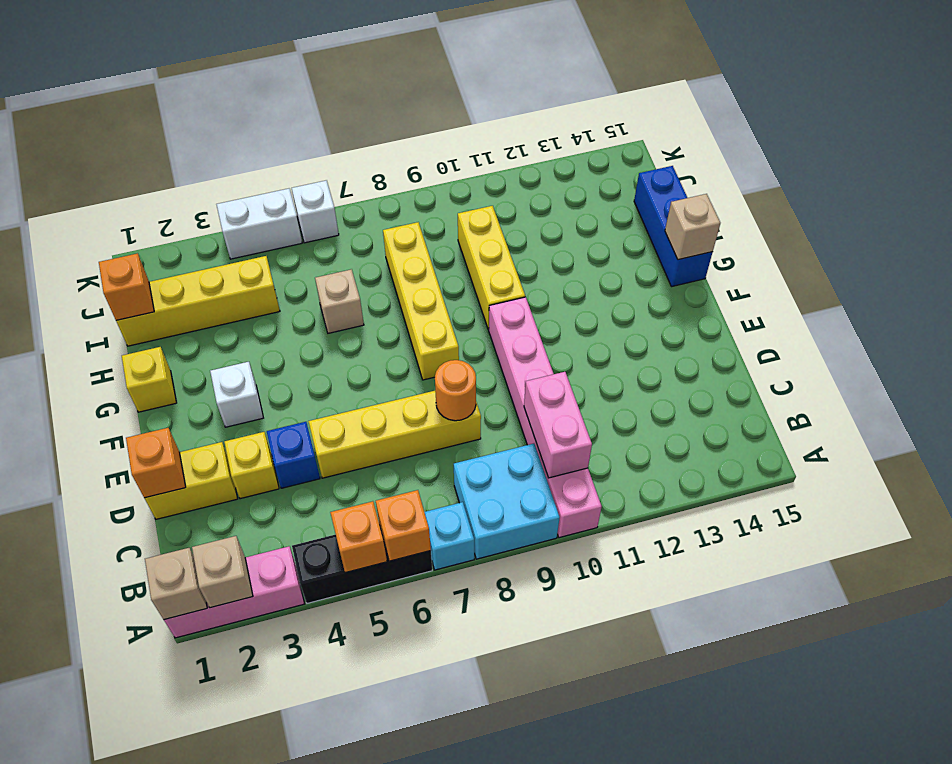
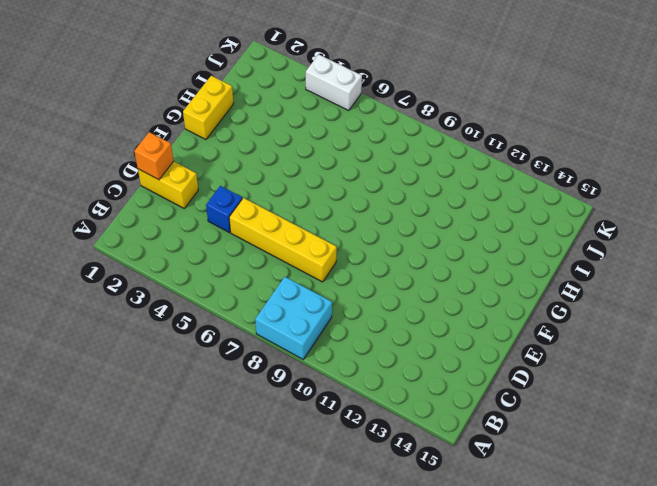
yellow brick G1:H1 level 1 -> yellow brick G1 level 1
none -> pink brick A1:A3 level 1
none -> black brick A4:A6 level 1
none -> cyan brick A7 level 1

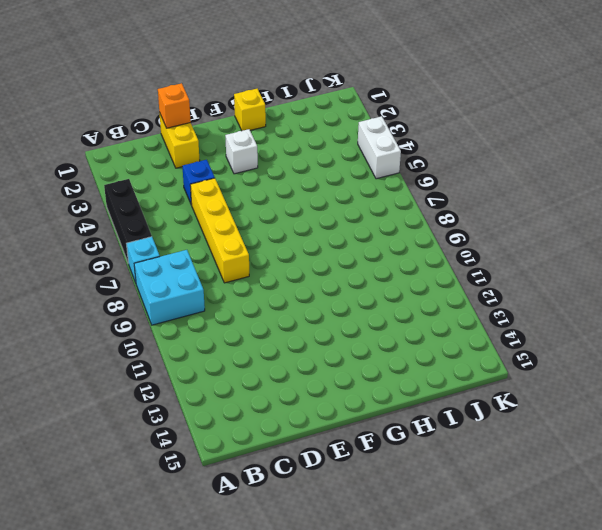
none -> pink brick A1:A3 level 1
none -> pink brick A10:F10 level 1
none -> yellow brick D3 level 1

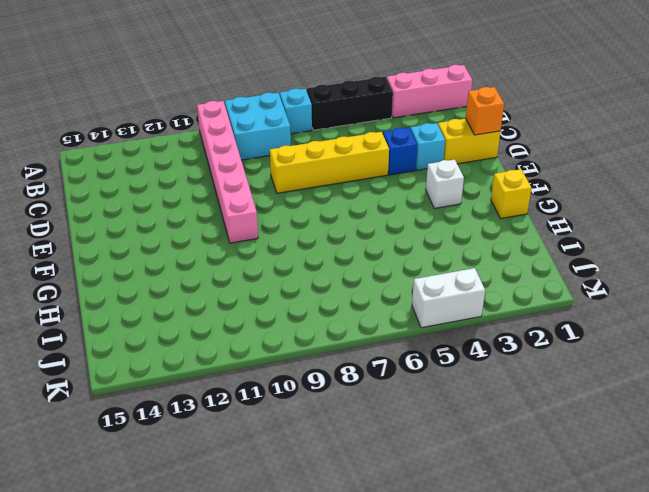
cyan brick D3 level 1 -> yellow brick D3 level 1
none -> yellow brick F8:I8 level 1
none -> yellow brick G10:I10 level 1
none -> blue brick G15:I15 level 1

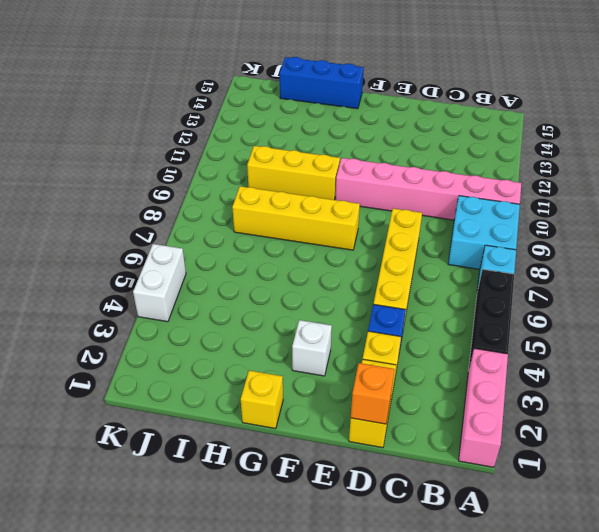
none -> tan brick H6 level 1
none -> yellow brick I1:I4 level 1
none -> white brick K6 level 1

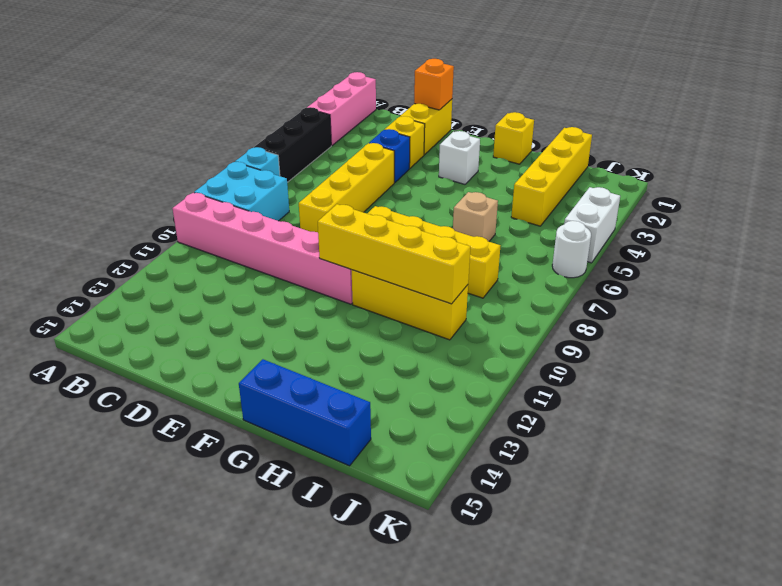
yellow brick F10:I10 level 2 -> none
white round brick K6 level 1 -> white brick K6 level 1
none -> tan brick A1 level 2
none -> tan brick A2 level 2
none -> orange brick A5 level 2

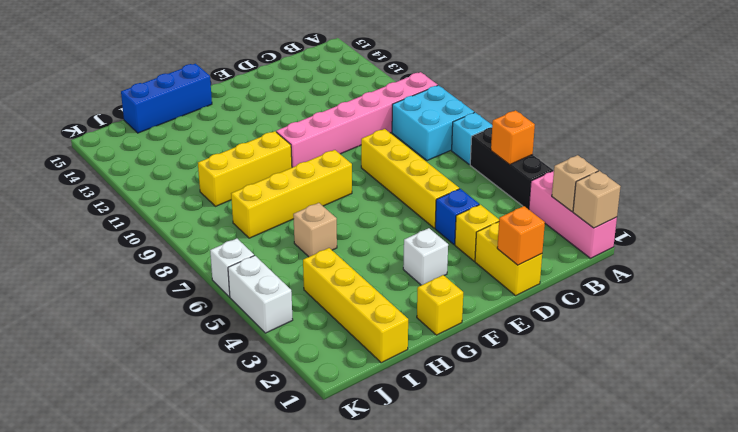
none -> orange brick A6 level 2
none -> pink brick B10:C10 level 2
none -> orange round brick D8 level 2

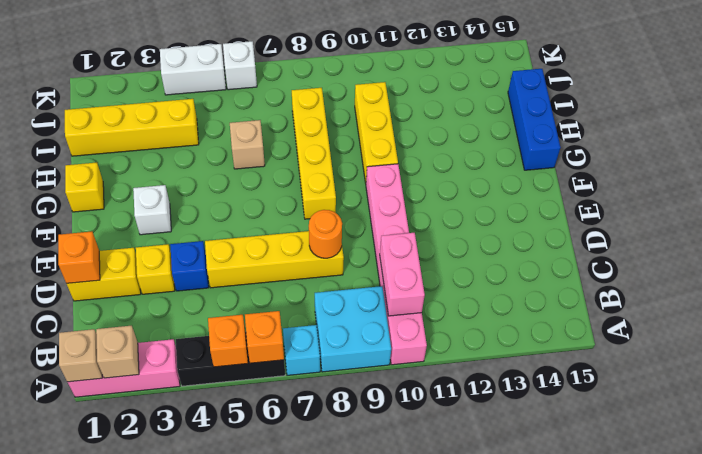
none -> tan brick G15 level 2
none -> orange brick I1 level 2

